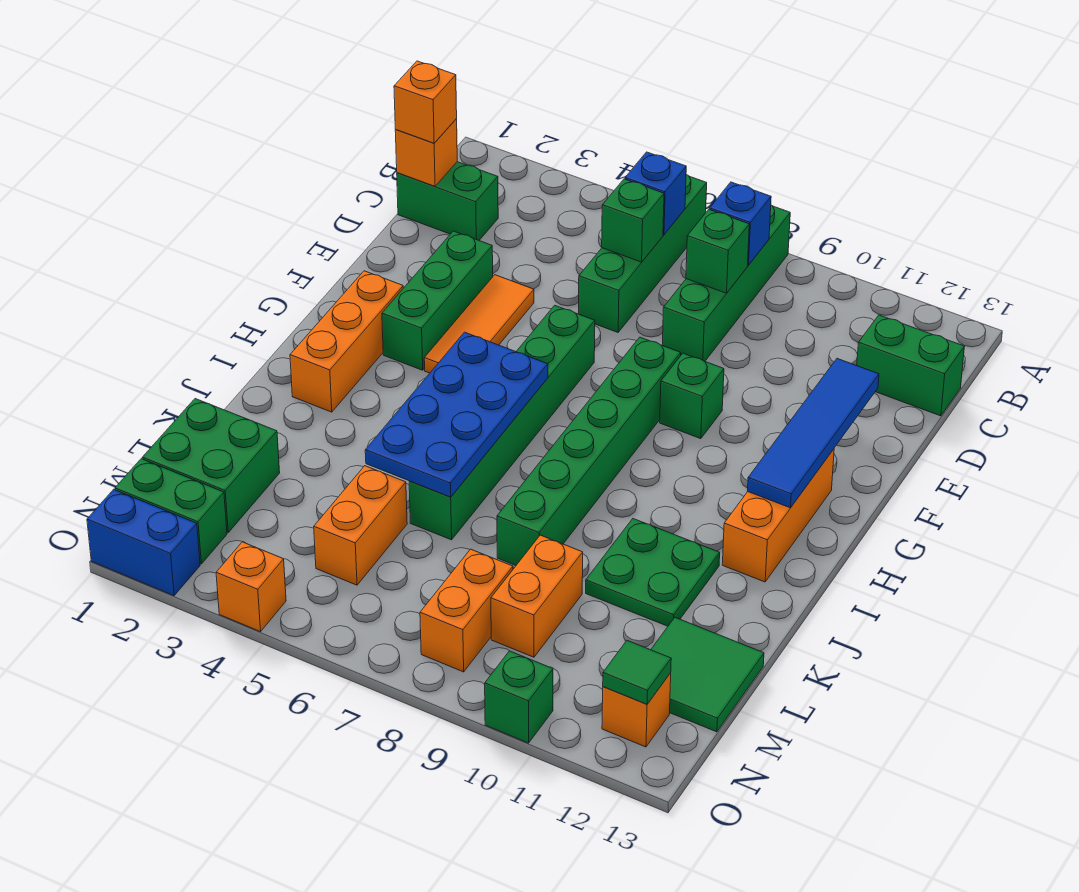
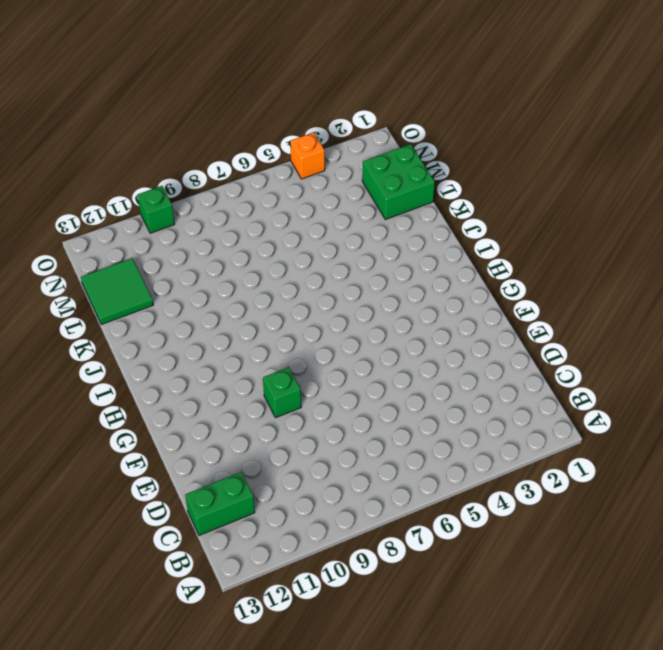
none -> green brick A6:D6 level 1
none -> green brick A8:D8 level 1
none -> green brick C1:C2 level 1
none -> green brick E3:G3 level 1

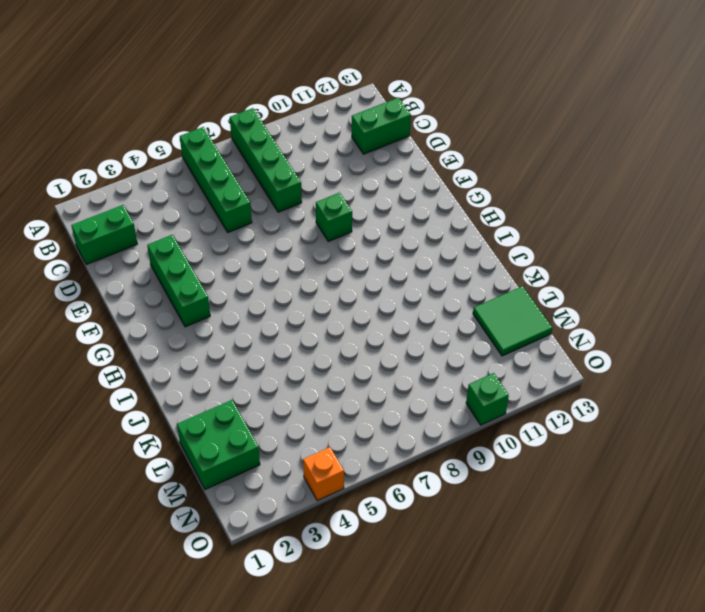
none -> orange tile E4:G4 level 1
none -> green brick F6:K6 level 1
none -> green brick F8:K8 level 1
none -> orange brick G2:I2 level 1

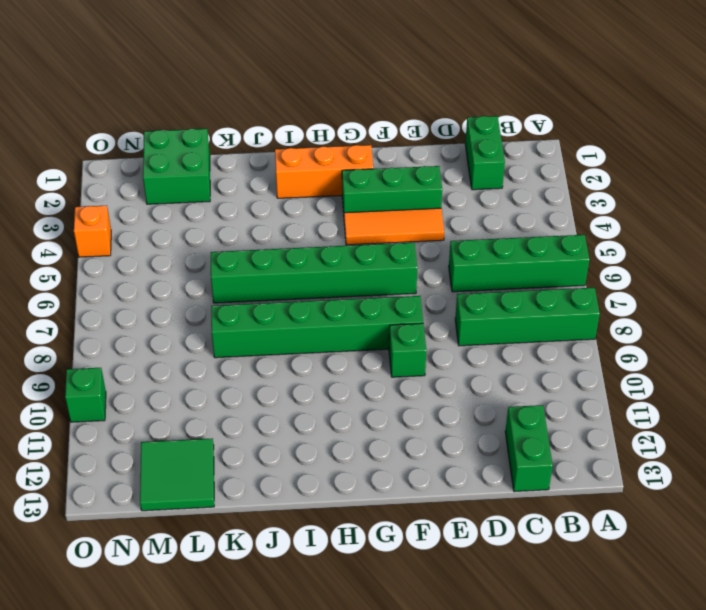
none -> orange brick G12:I12 level 1
none -> green plate J10:K11 level 1
none -> orange brick L5:M5 level 1
none -> orange brick L9:M9 level 1

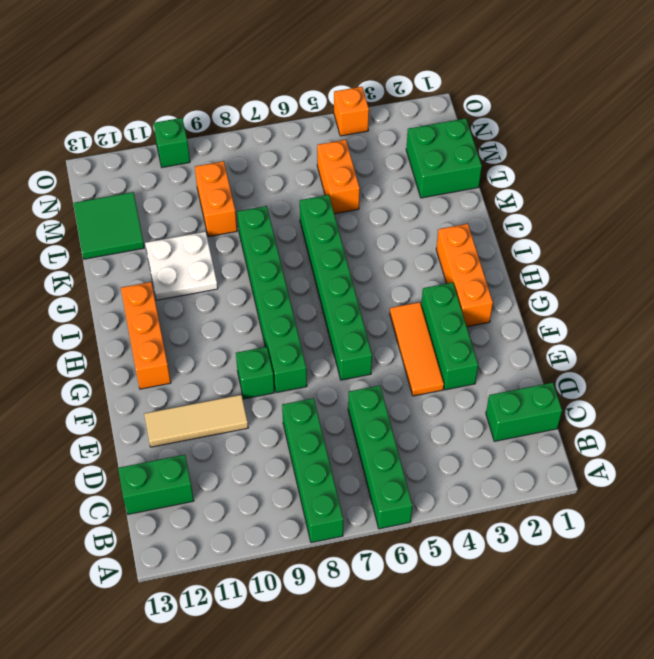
tan tile E10:E12 level 1 -> none
white plate J10:K11 level 1 -> green plate J10:K11 level 1
none -> orange brick M8:N8 level 1
none -> green brick N1:N2 level 1
none -> orange brick N12 level 1
none -> blue brick O1:O2 level 1

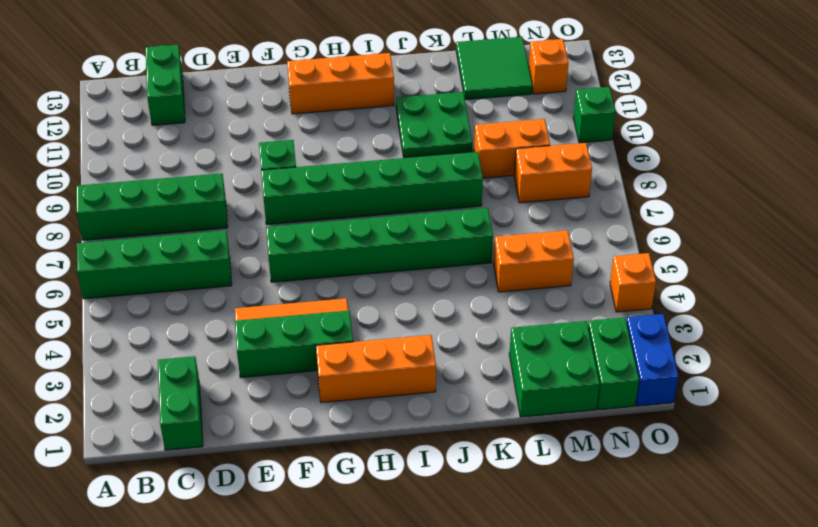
none -> blue brick B6 level 2
none -> blue brick B8 level 2
none -> orange brick C1 level 2
none -> green brick C6 level 2

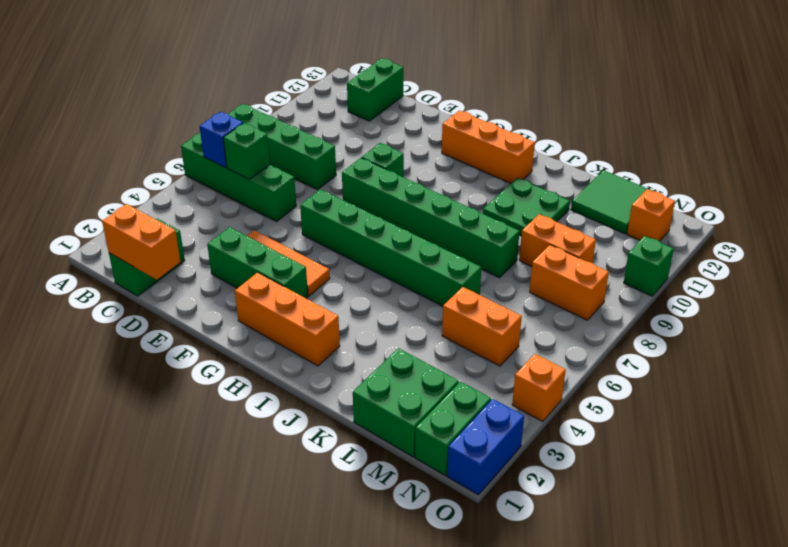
orange brick C1:D1 level 2 -> orange brick C1 level 2
none -> blue brick B8 level 2
none -> green brick C8 level 2
none -> blue tile E12:H12 level 2
none -> blue plate H5:K6 level 2

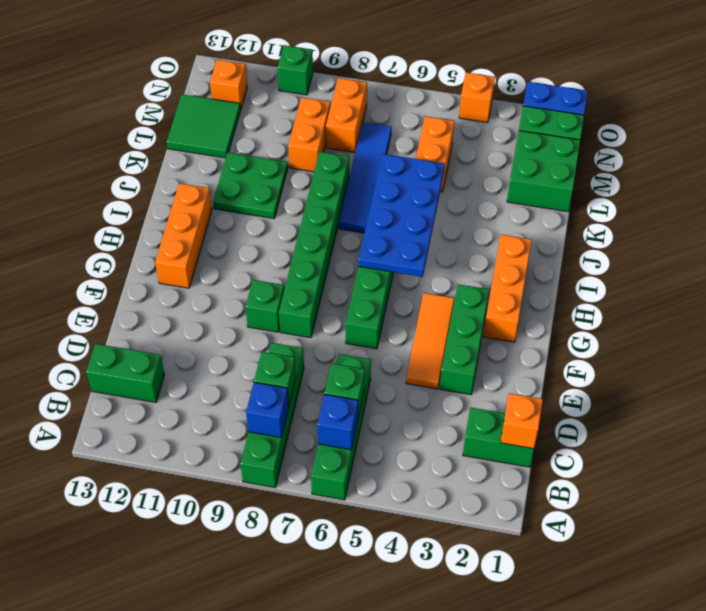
blue tile J7:M7 level 1 -> blue tile E12:H12 level 2
none -> green tile N12 level 2
none -> orange brick C1 level 3

